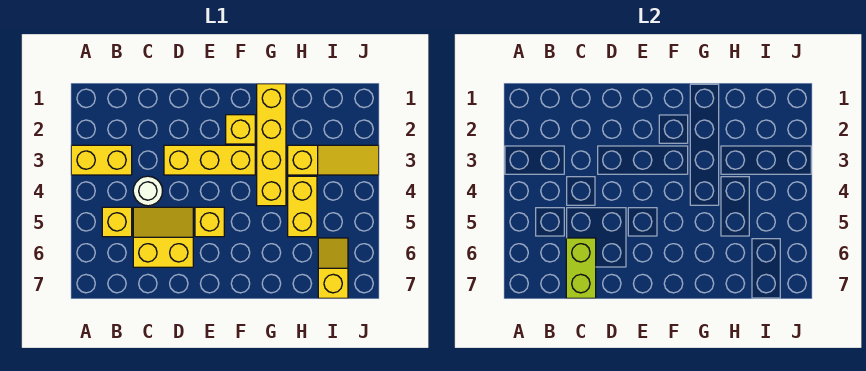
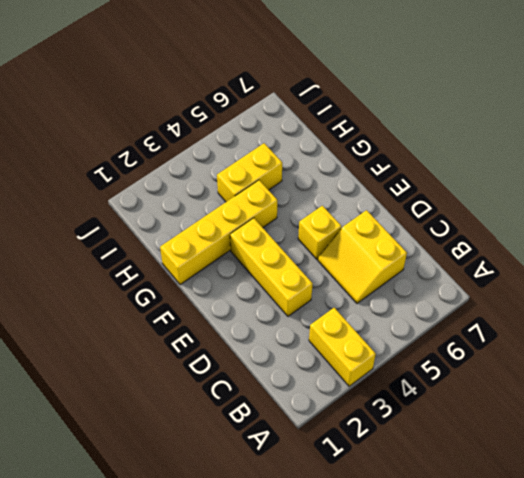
none -> yellow brick B5 level 1
none -> white round brick C4 level 1
none -> yellow brick F2 level 1

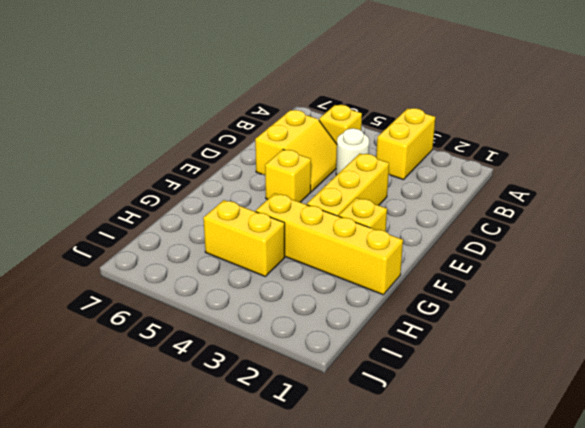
none -> yellow slope H3:J3 level 1 top H
none -> yellow slope I6:I7 level 1 top 7
none -> lime brick C6:C7 level 2

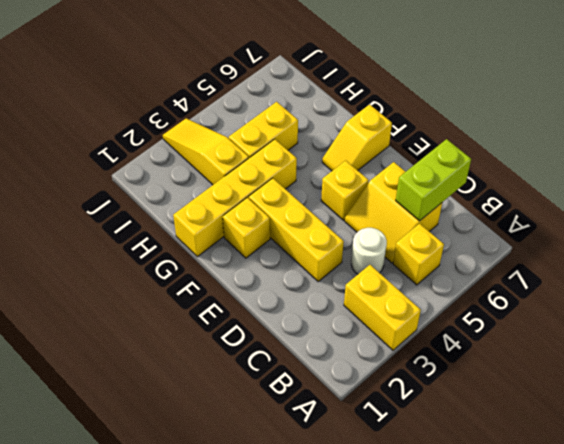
yellow slope F6:F7 level 1 top 7 -> yellow slope I6:I7 level 1 top 7

